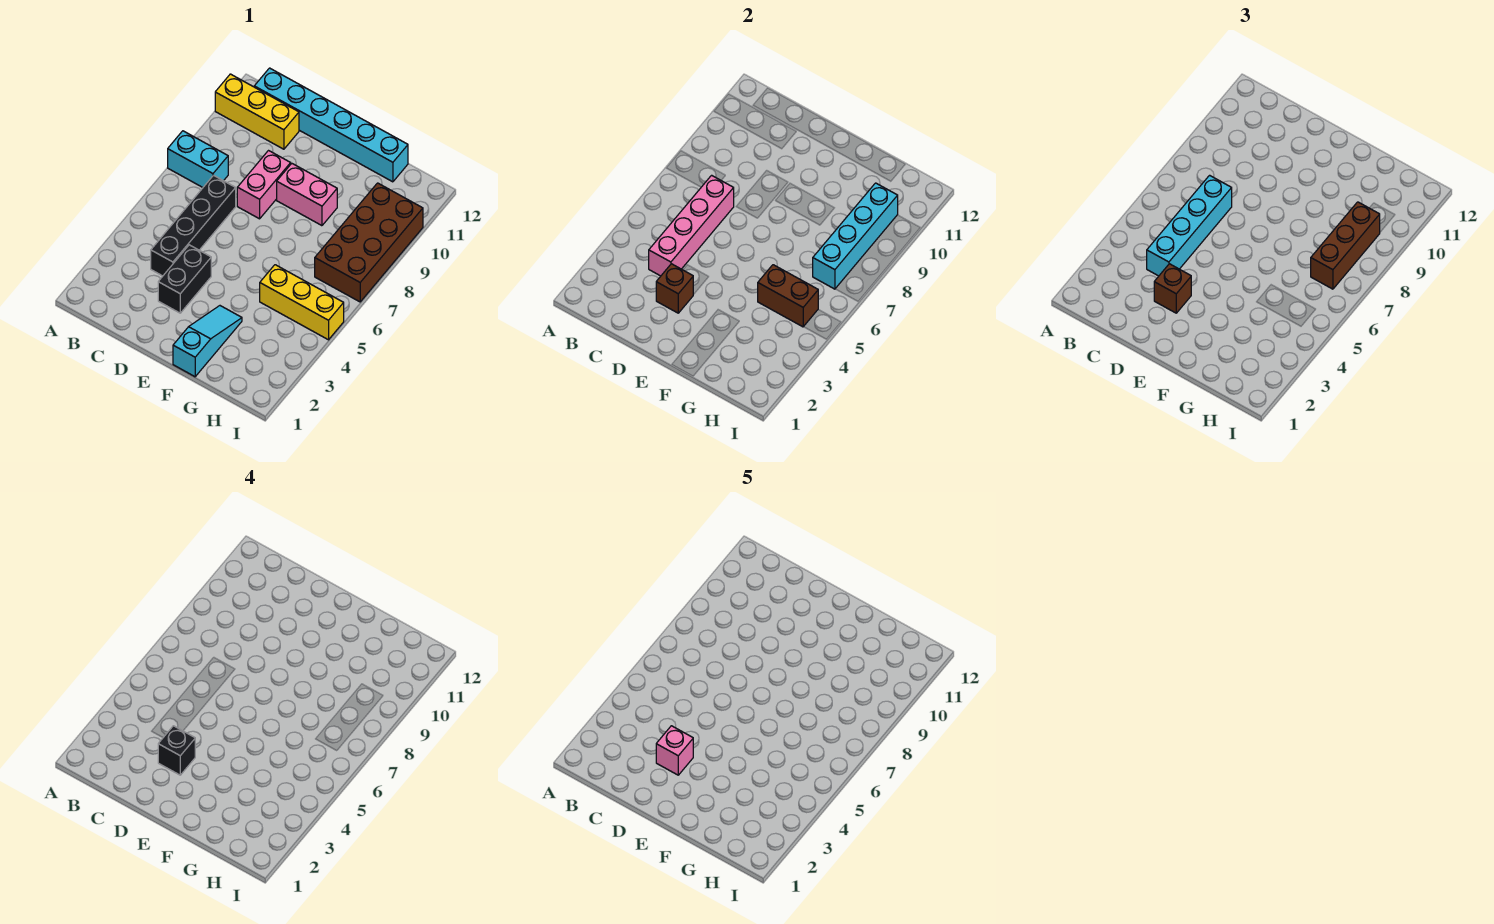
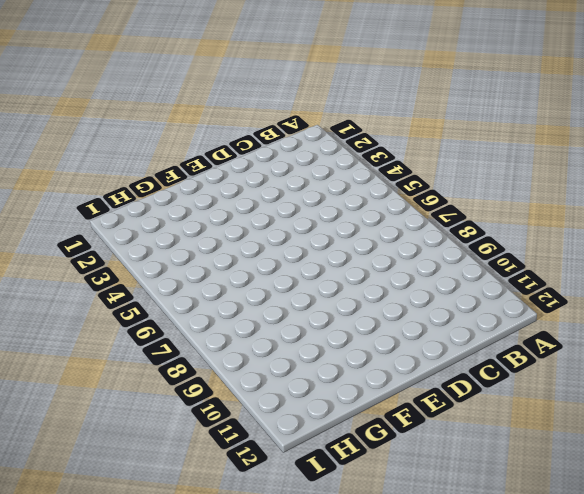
none -> cyan brick A8:B8 level 1
none -> yellow brick A11:C11 level 1
none -> cyan brick B12:G12 level 1

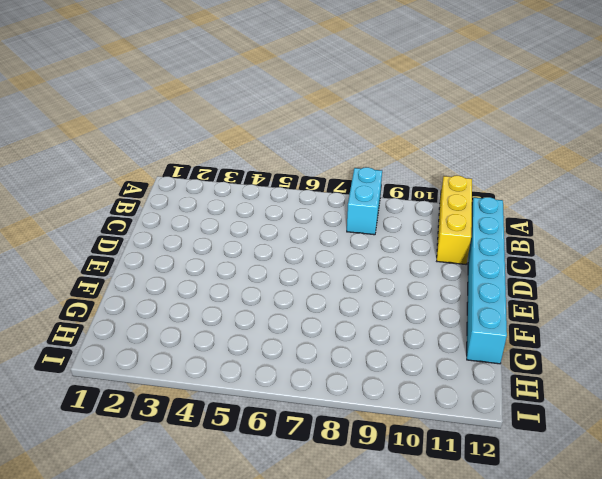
none -> black brick C4:C7 level 1
none -> black brick D3:D4 level 1
none -> pink brick D8:D9 level 1

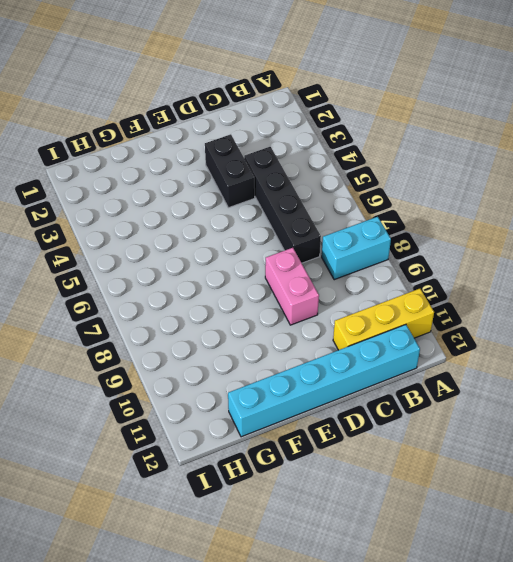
none -> pink brick E9:F9 level 1
none -> cyan slope F1:F3 level 1 top 1
none -> yellow brick G5:I5 level 1

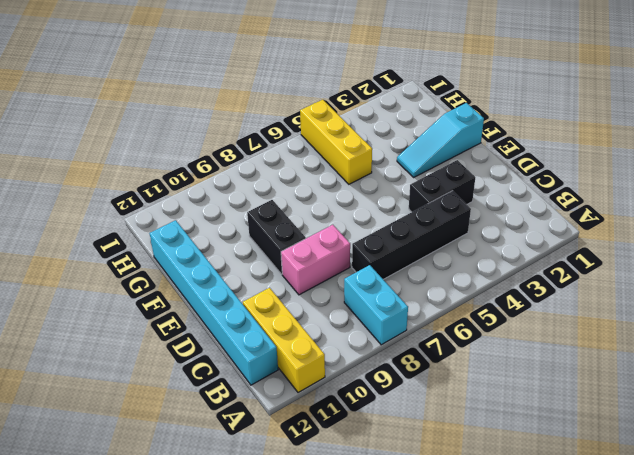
black brick E9:F9 level 1 -> pink brick E9:F9 level 1
none -> brown brick H7:I10 level 1
none -> pink brick C4:C7 level 2
none -> brown brick D3 level 2

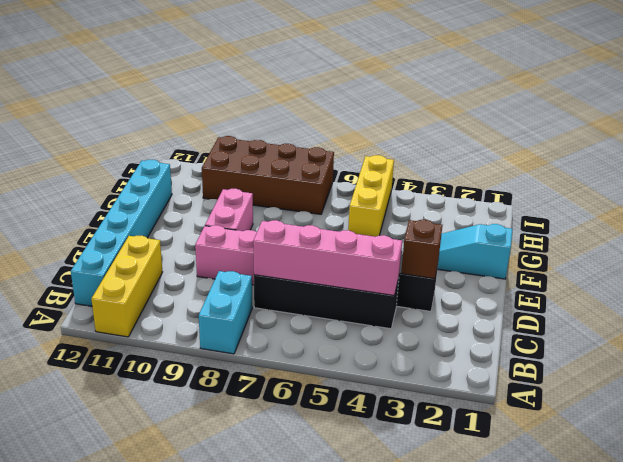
none -> brown brick G5:H5 level 2
none -> cyan brick H7:H10 level 2
none -> cyan brick C4:C7 level 3

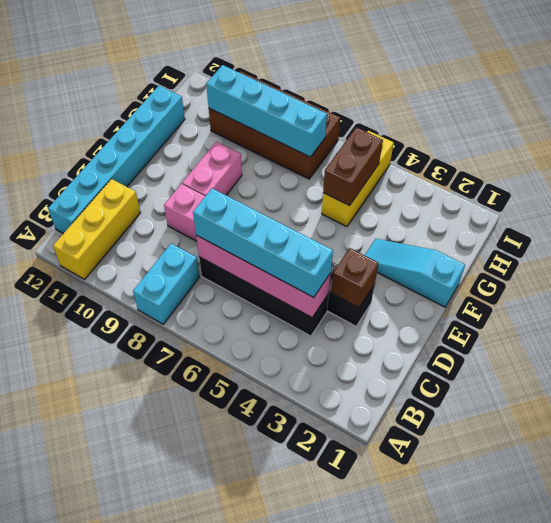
none -> brown brick D3 level 3
none -> brown brick H7:H9 level 3
none -> black brick D3 level 4

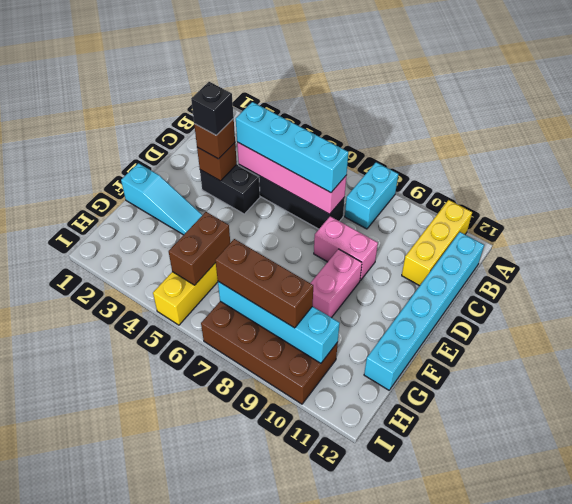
none -> pink brick D3 level 5

